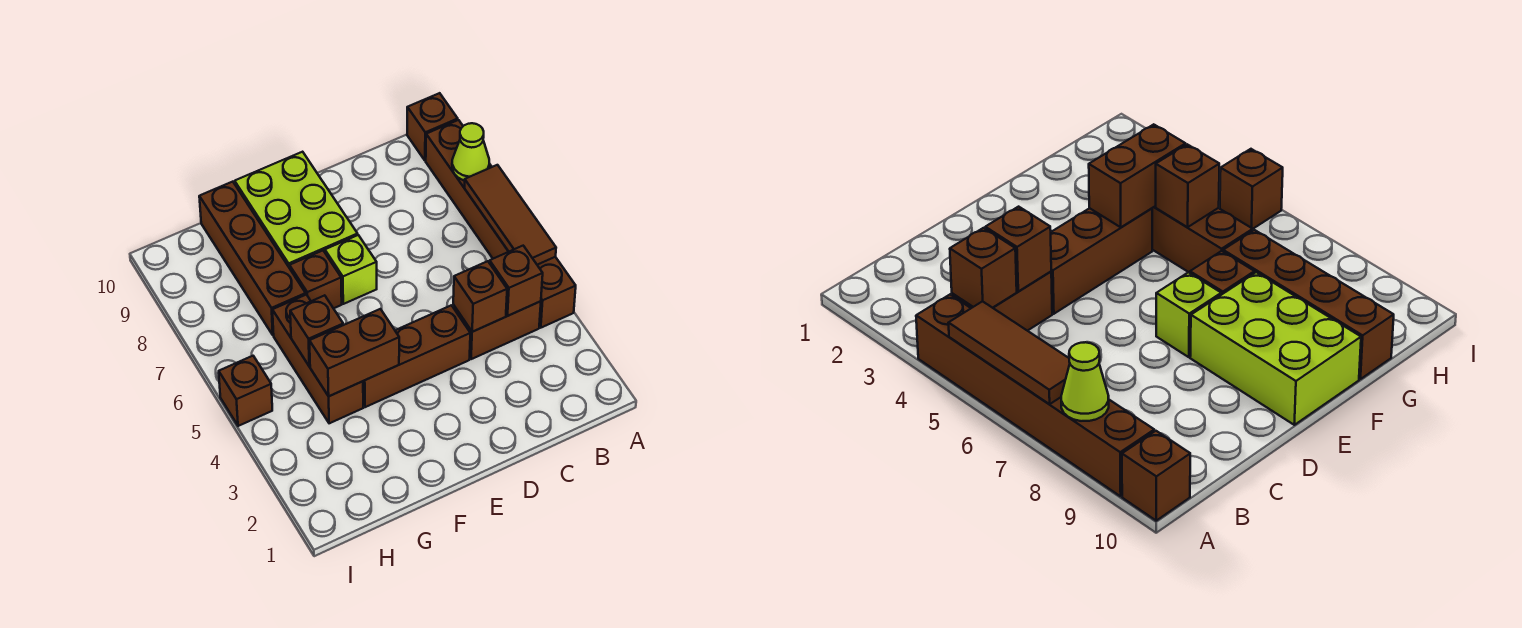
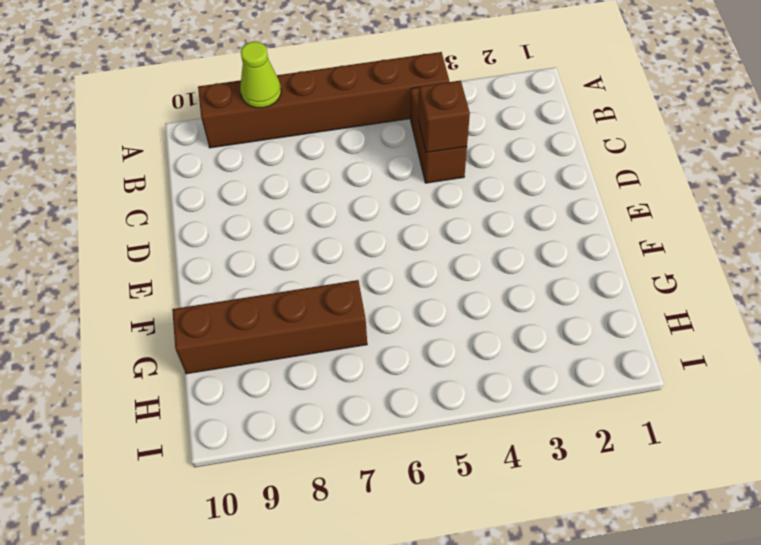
none -> brown brick A10 level 1
none -> brown brick D4:F4 level 1
none -> lime brick E7 level 1

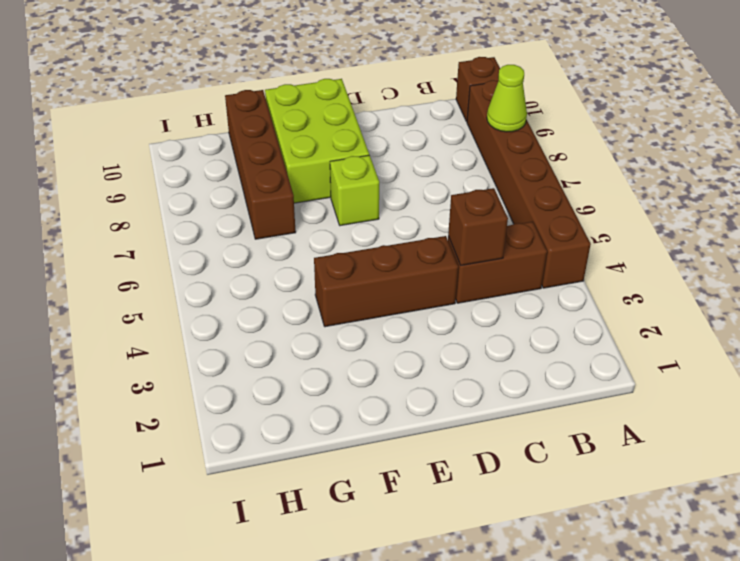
none -> brown brick F7 level 1
none -> brown brick G4:G6 level 1
none -> brown brick I5 level 1

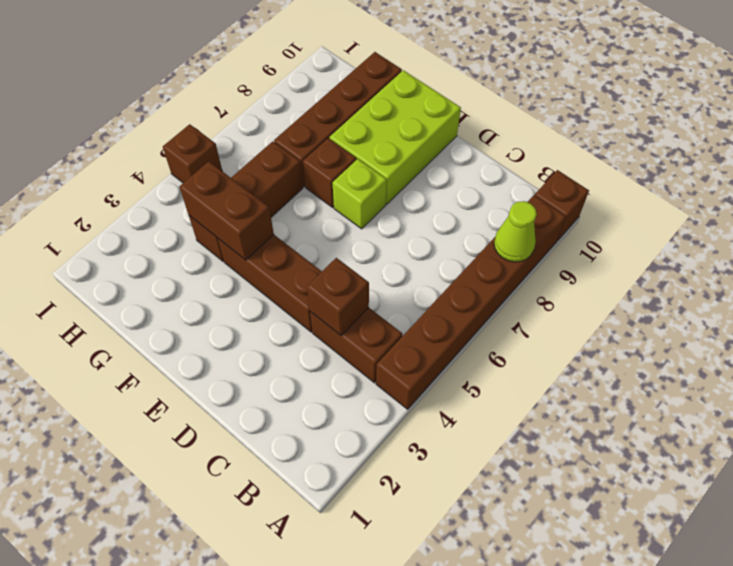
none -> brown tile A5:A7 level 2
none -> brown brick B4 level 2
none -> brown brick G5 level 2

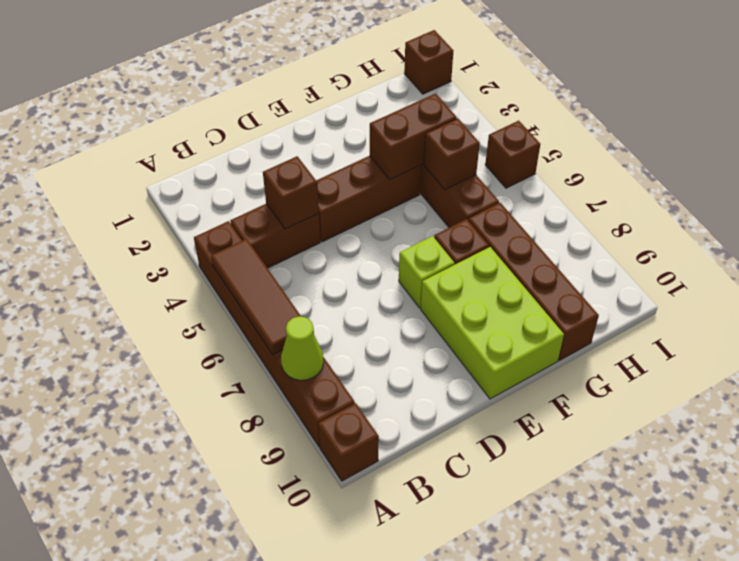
brown brick I1 level 1 -> brown brick B4 level 2

